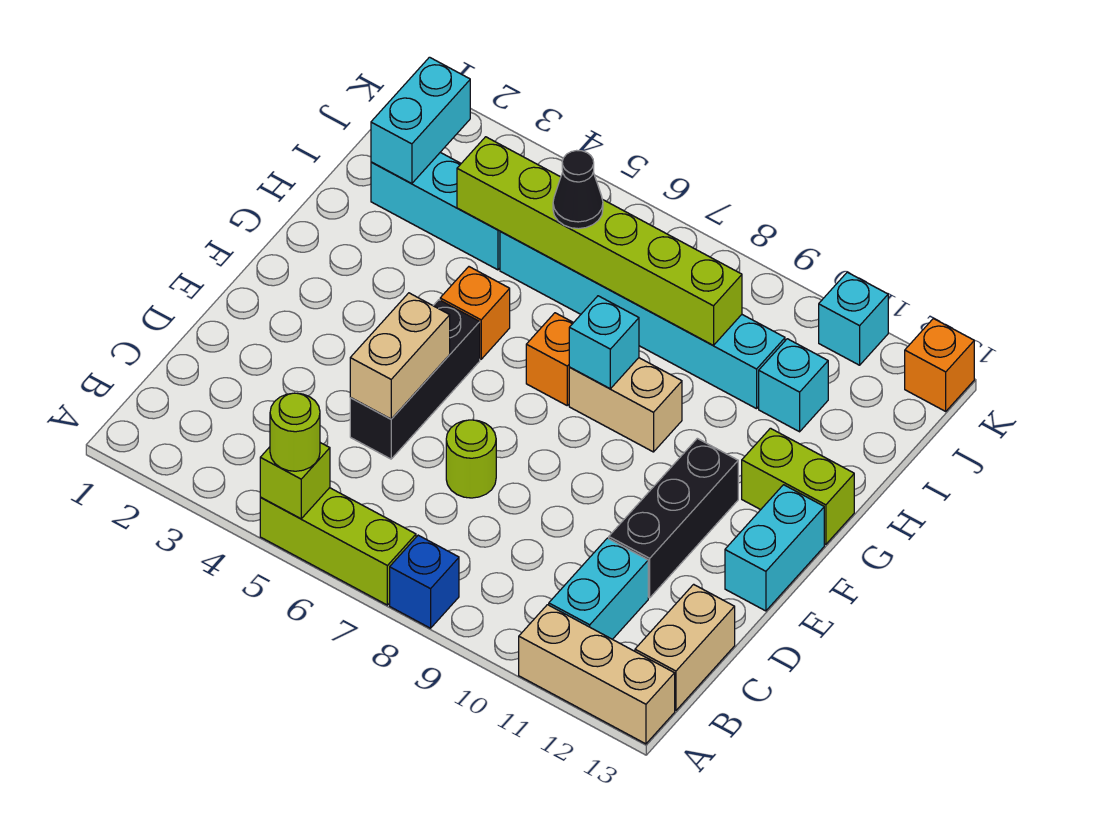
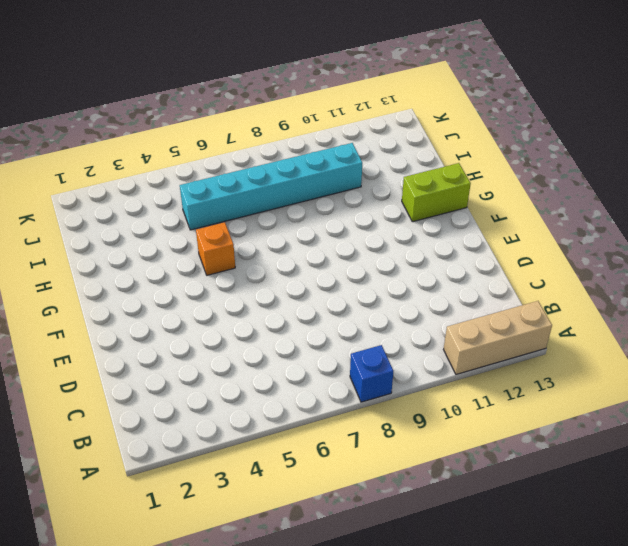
none -> lime brick A5:A7 level 1
none -> cyan brick B11:C11 level 1
none -> tan brick B13:C13 level 1

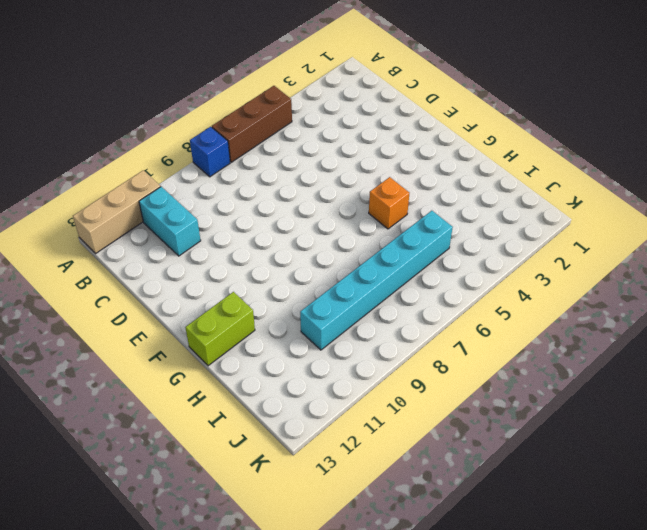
brown brick A5:A7 level 1 -> lime brick A5:A7 level 1
none -> tan brick B13:C13 level 1
none -> black brick D5:F5 level 1
none -> lime round brick D7 level 1

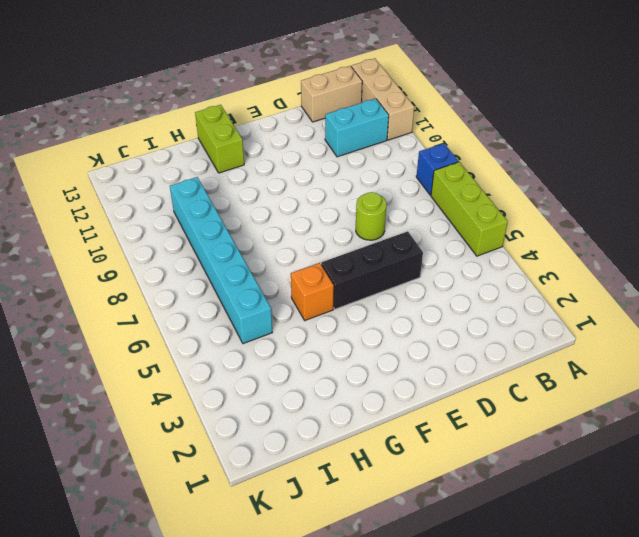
none -> black brick D11:F11 level 1
none -> cyan brick E13:F13 level 1
none -> orange brick G7 level 1

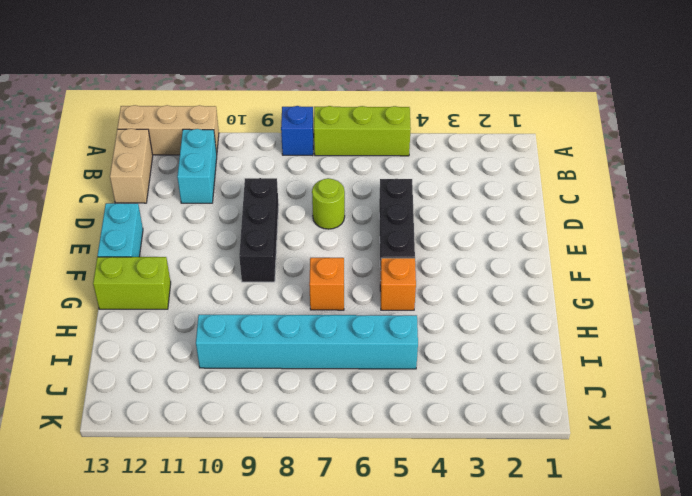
black brick D9:F9 level 1 -> black brick D11:F11 level 1
none -> tan brick G8:G9 level 1
none -> cyan brick I2:I4 level 1
none -> cyan brick I11 level 1

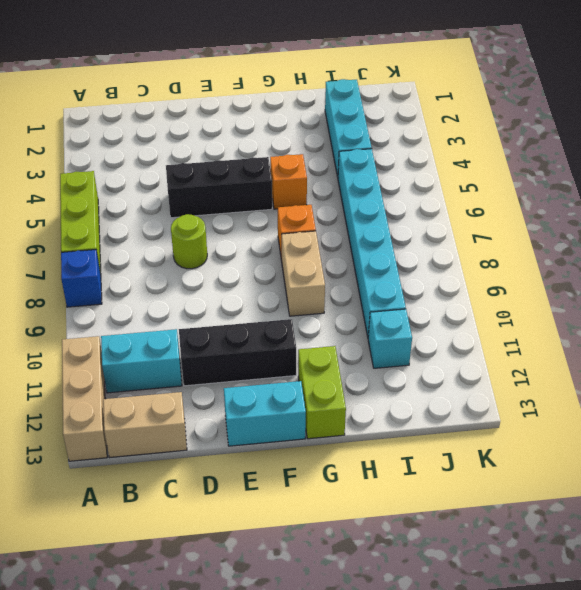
none -> cyan brick K11 level 1
none -> orange brick K13 level 1
none -> lime brick A5 level 2

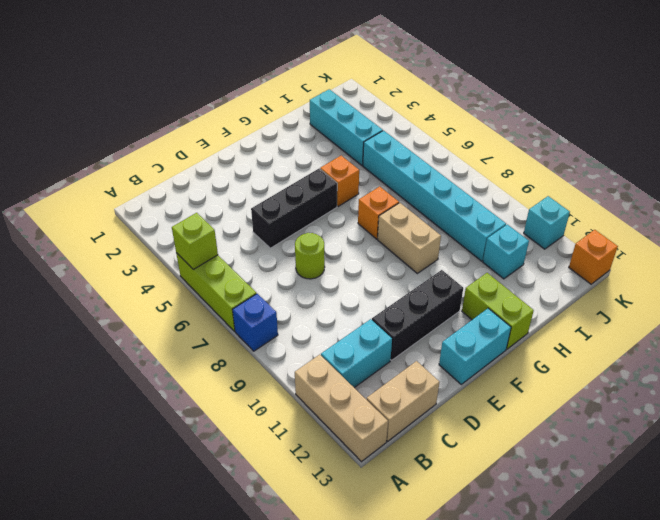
none -> tan brick D5:E5 level 2
none -> cyan brick G8 level 2
none -> cyan brick I2:J2 level 2

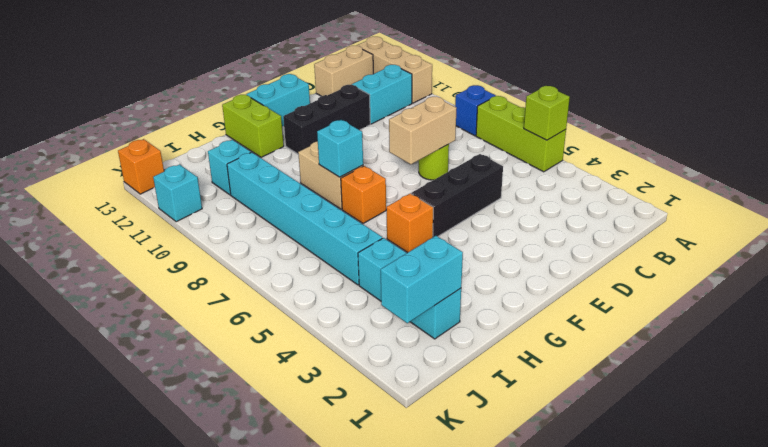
tan brick D7:E7 level 2 -> tan brick D5:E5 level 2
none -> lime brick I4:I9 level 2
none -> lime round brick A5 level 3
none -> black cone I6 level 3

